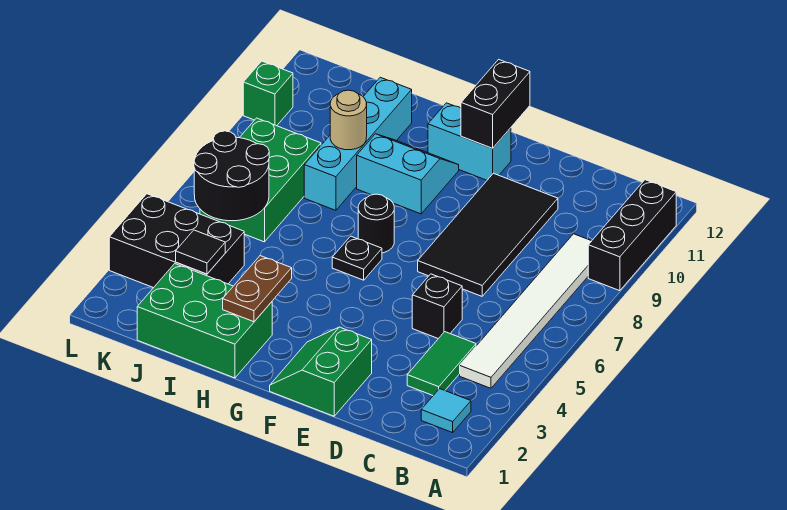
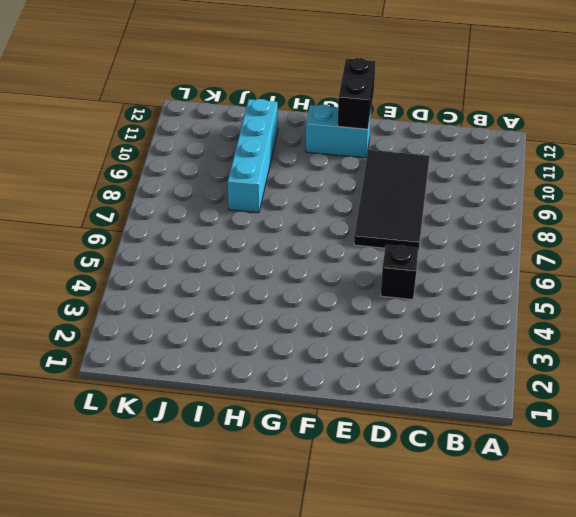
none -> black brick A9:A11 level 1
none -> cyan tile B2 level 1
none -> white tile B4:B9 level 1

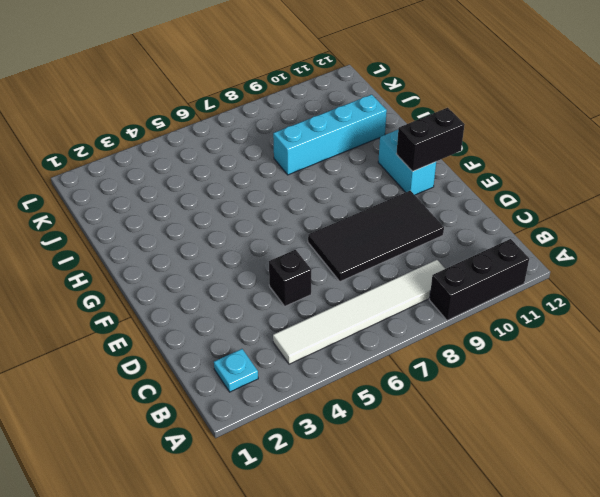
cyan plate B2 level 1 -> cyan tile B2 level 1
none -> green tile C3:C4 level 1
none -> green slope E1:F2 level 1 top E
none -> black plate G6 level 1

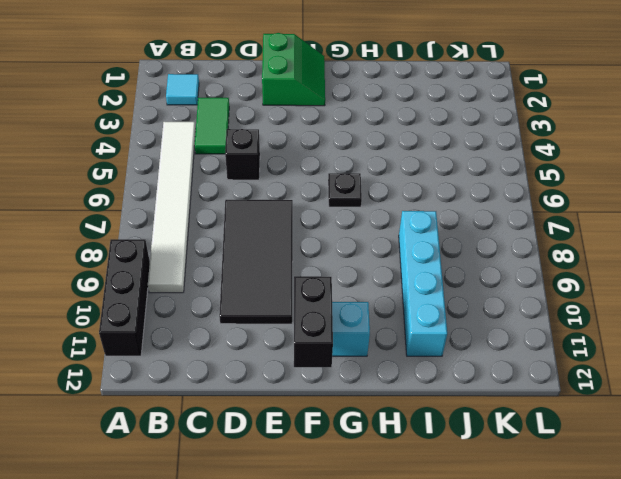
none -> black round brick G7 level 1
none -> cyan slope G9:H10 level 1 top 9
none -> green brick H1:J2 level 1

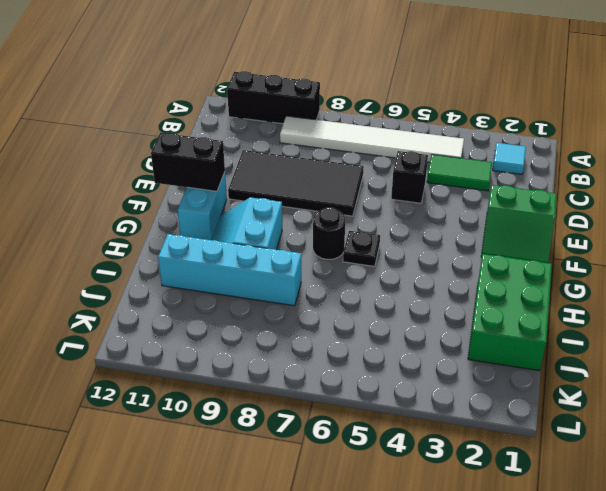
none -> black brick J3:L4 level 1
none -> green brick J6:K8 level 1
none -> green brick L10 level 1

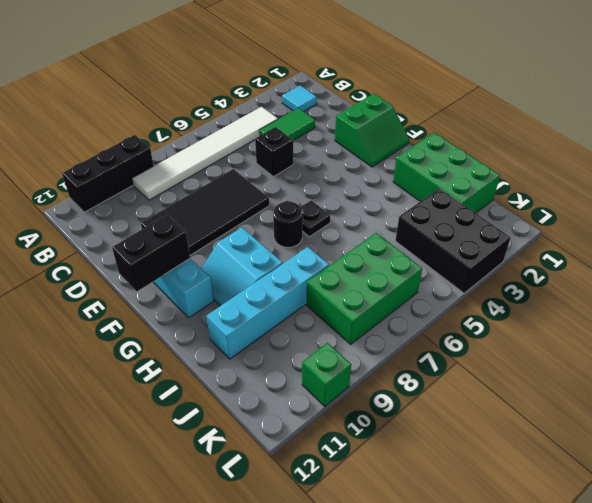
none -> brown plate H2:H3 level 2
none -> tan round brick I9 level 2
none -> black tile J3 level 2

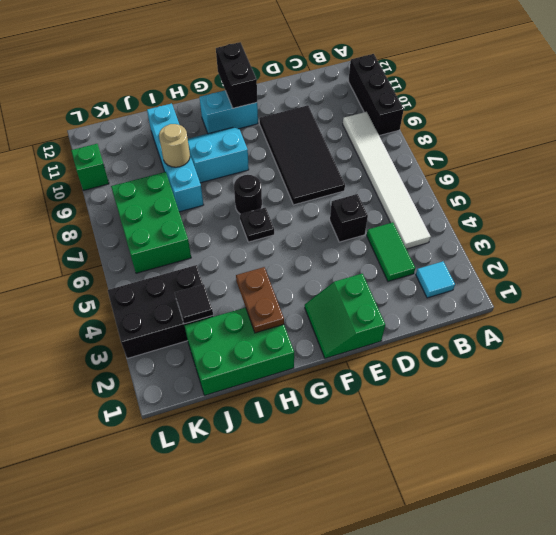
none -> black round brick J5:K6 level 2

